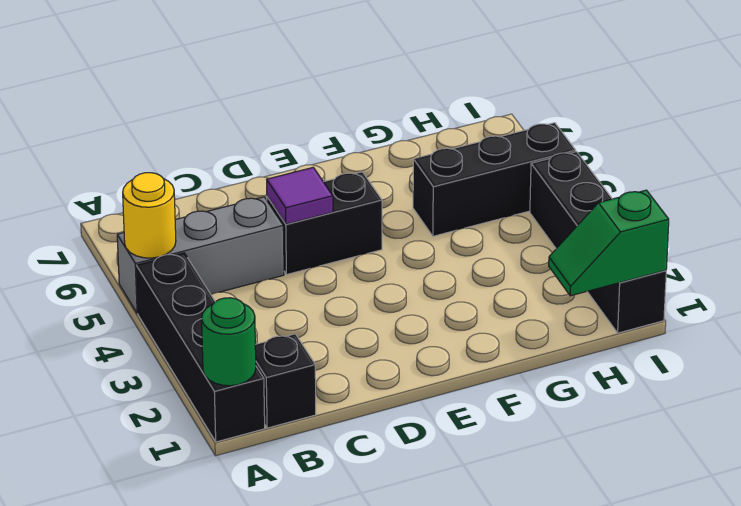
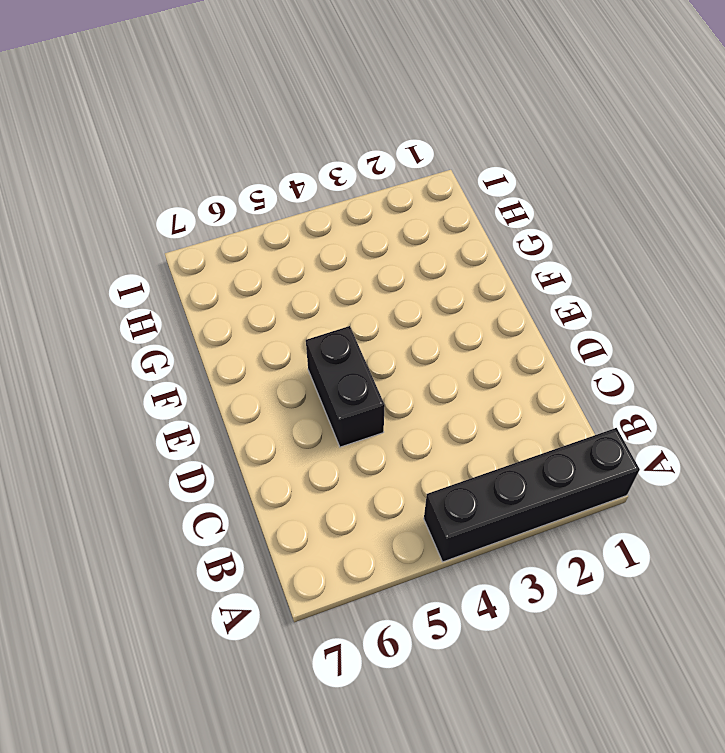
none -> grey brick A5:C5 level 1
none -> black brick B1 level 1

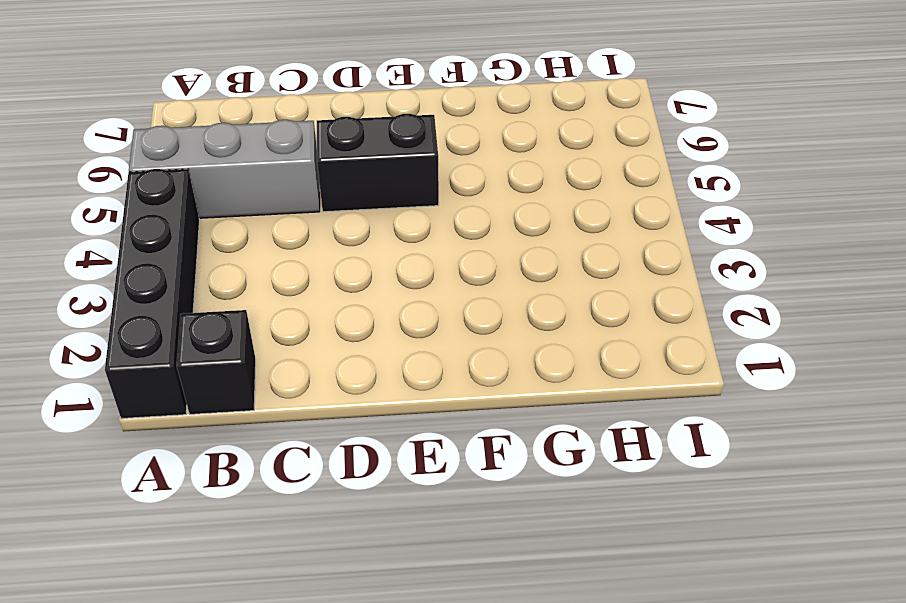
none -> black brick G5:I5 level 1
none -> black brick I1:I4 level 1

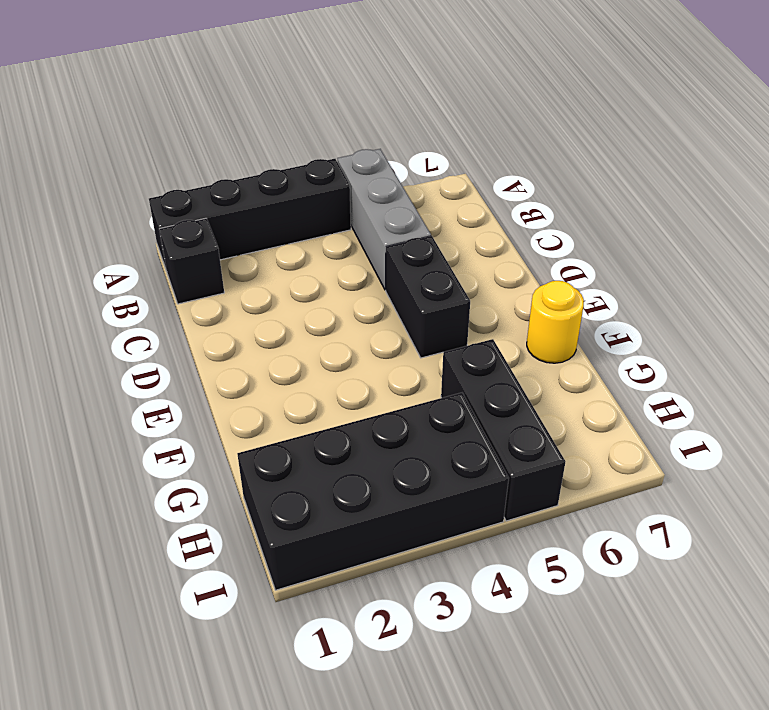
yellow round brick F7 level 1 -> yellow round brick A5 level 2
black brick H1:I4 level 1 -> black brick I1:I4 level 1
none -> green round brick A1 level 2
none -> purple tile D5 level 2

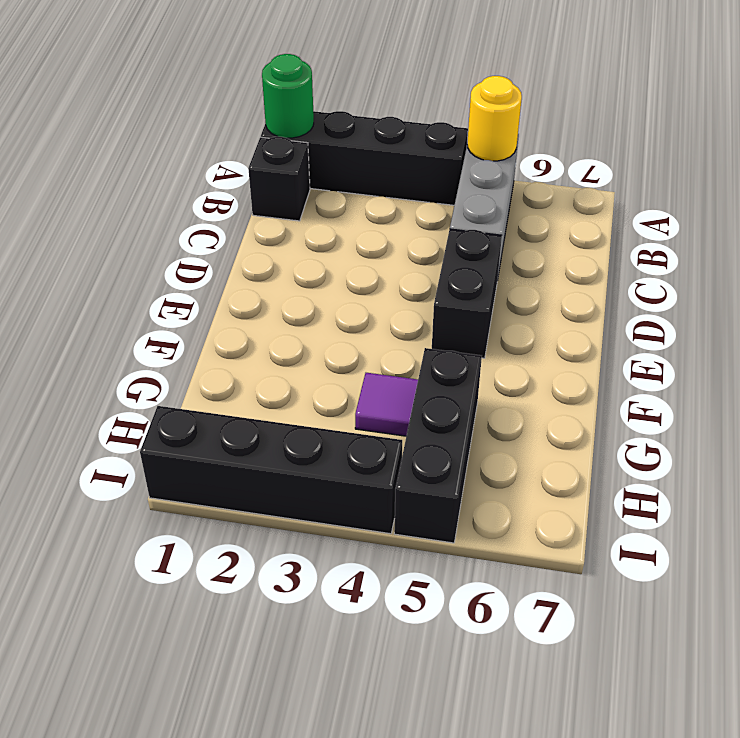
purple tile G4 level 1 -> purple tile D5 level 2
none -> green slope H1:I1 level 2 top I

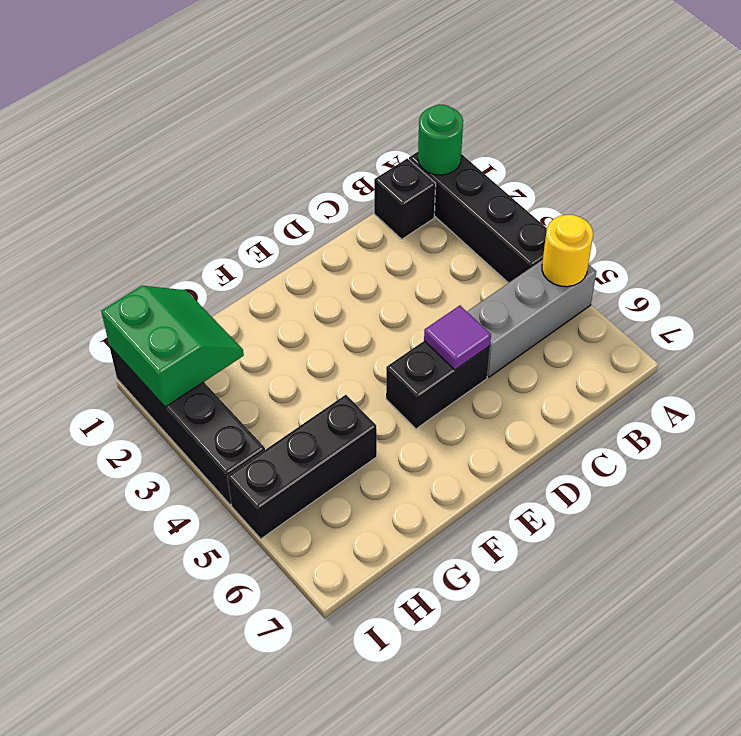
green slope H1:I2 level 2 top I -> green slope H1:I1 level 2 top I

